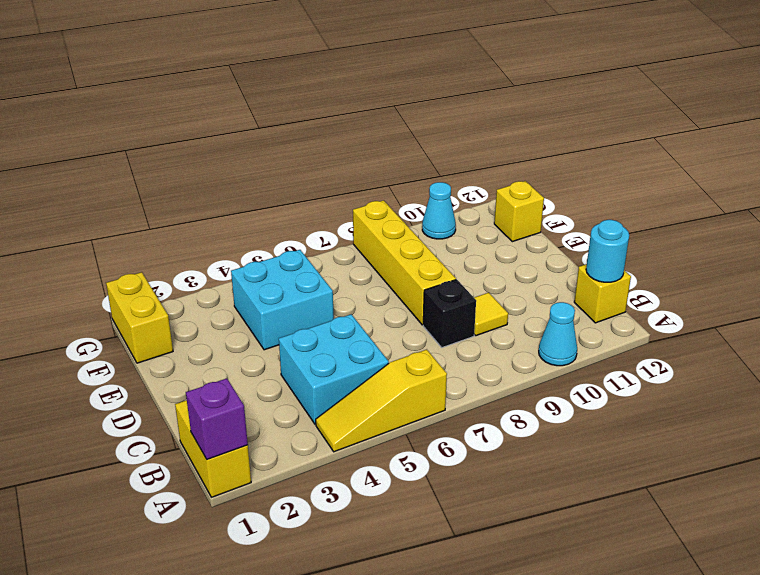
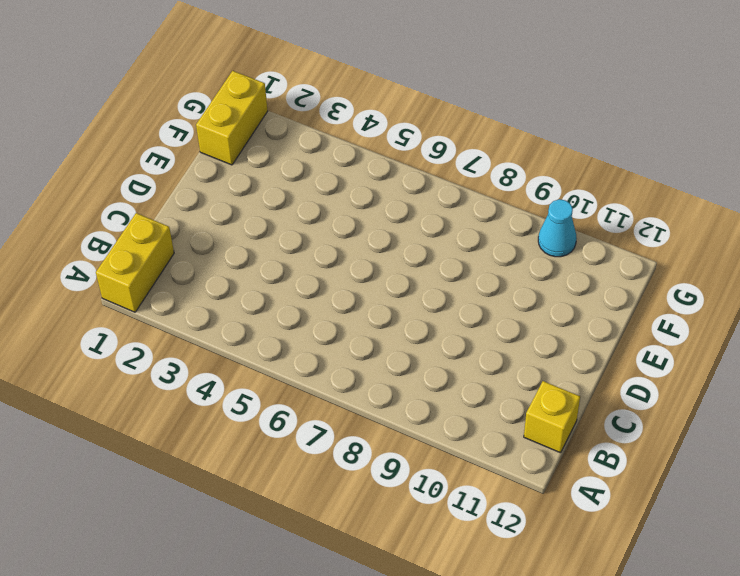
none -> yellow slope A4:A6 level 1 top 6
none -> cyan cone A10 level 1
none -> cyan brick B4:C5 level 1

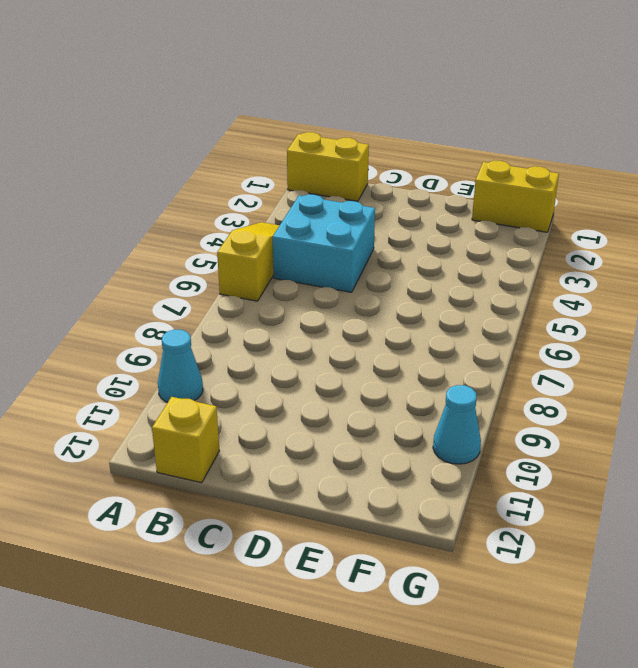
none -> black brick C8 level 1
none -> yellow tile C9 level 1
none -> yellow brick D8:G8 level 1

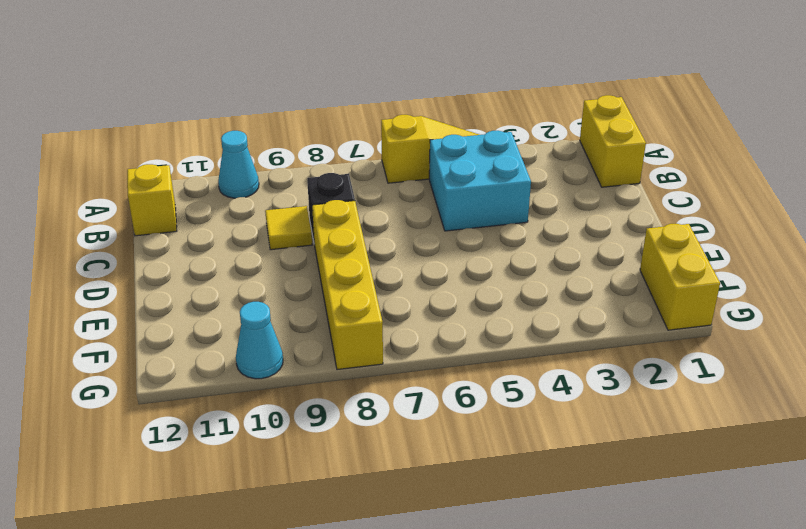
none -> cyan brick E4:F5 level 1
none -> yellow brick F12 level 1
none -> purple brick A1 level 2

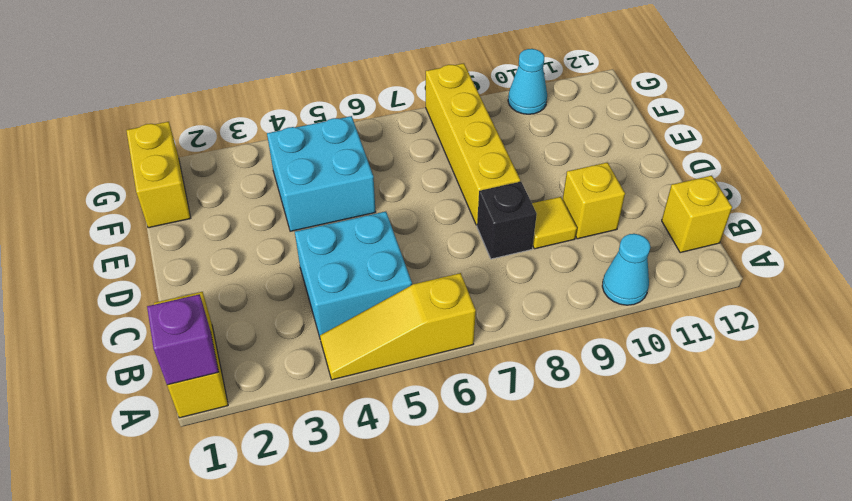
yellow brick C10 level 1 -> yellow brick F12 level 1
none -> cyan round brick B12 level 2

